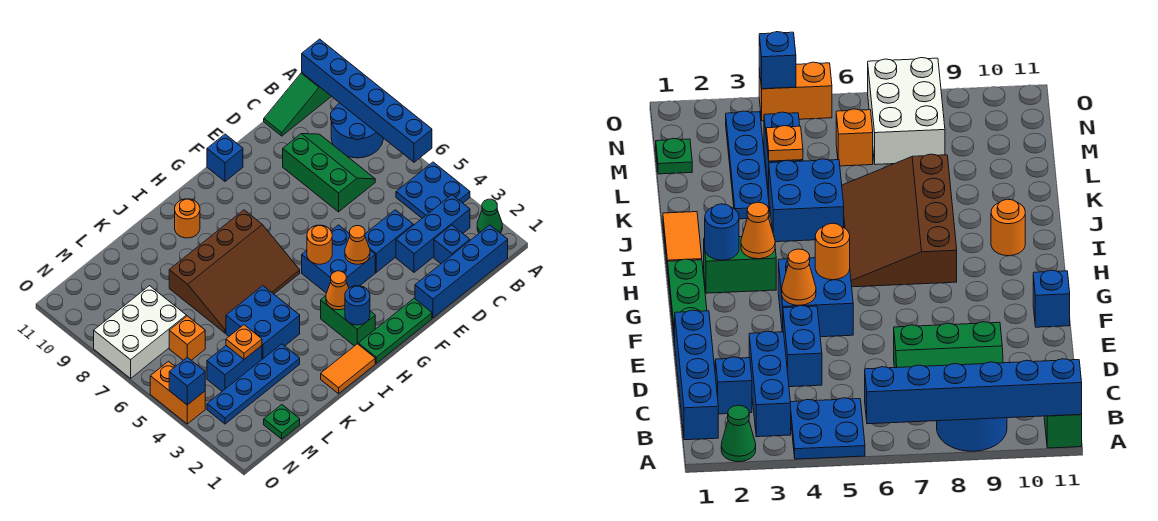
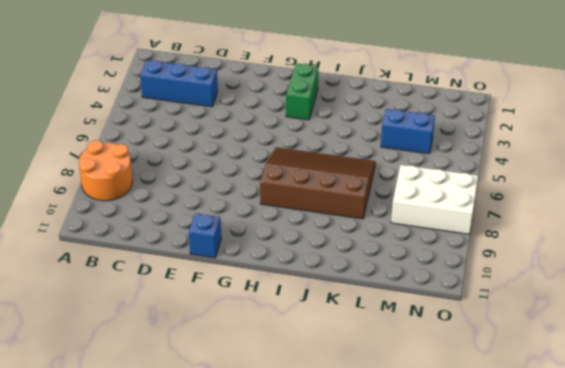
orange round brick A8:B9 level 1 -> blue round brick A8:B9 level 1
none -> green cone A2 level 1
none -> blue plate A4:B5 level 1
none -> green slope A11:C11 level 1 top A
none -> blue brick B1:E1 level 1

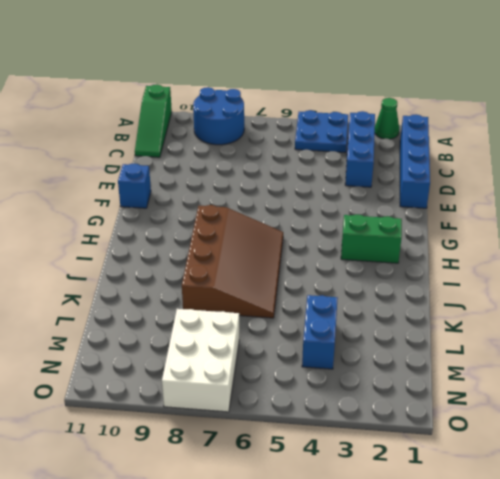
none -> blue brick C2 level 1
none -> green slope C7:D9 level 1 top D
none -> blue brick D4:E4 level 1
none -> green plate F1:H1 level 1

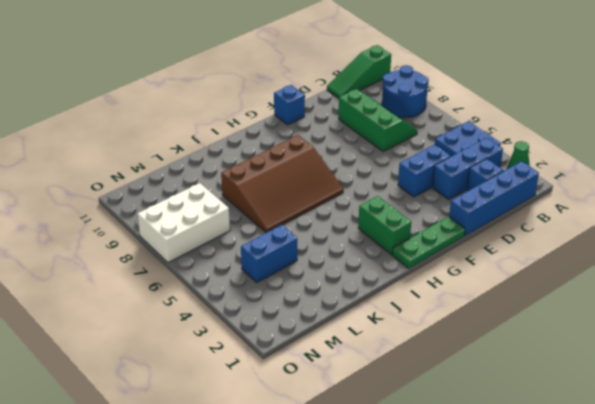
none -> blue brick F4:G5 level 1
none -> orange tile I1:J1 level 1
none -> orange round brick I10 level 1
none -> blue brick J4:K5 level 1

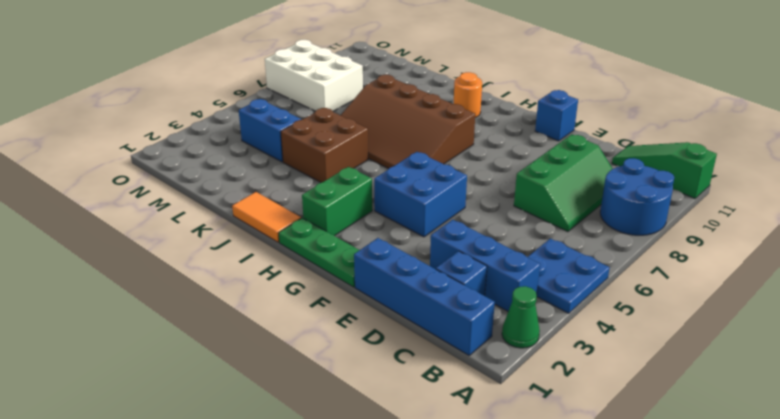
brown brick J4:K5 level 1 -> blue brick J4:K5 level 1
none -> blue brick D4:E4 level 1
none -> blue plate K3:N3 level 1
none -> green plate M1 level 1
none -> orange brick M6 level 1

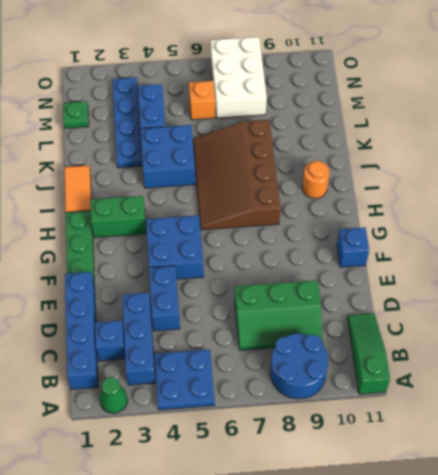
none -> orange brick O4:O5 level 1
none -> blue brick A6:A11 level 2
none -> orange cone F4 level 2
none -> orange round brick G5 level 2

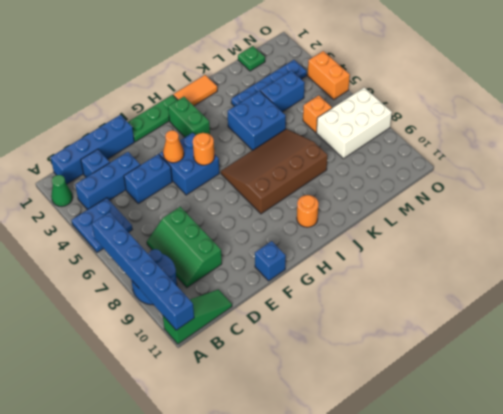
none -> blue round brick H2 level 2
none -> orange cone H3 level 2
none -> orange plate L4 level 2
none -> blue brick O4 level 2

